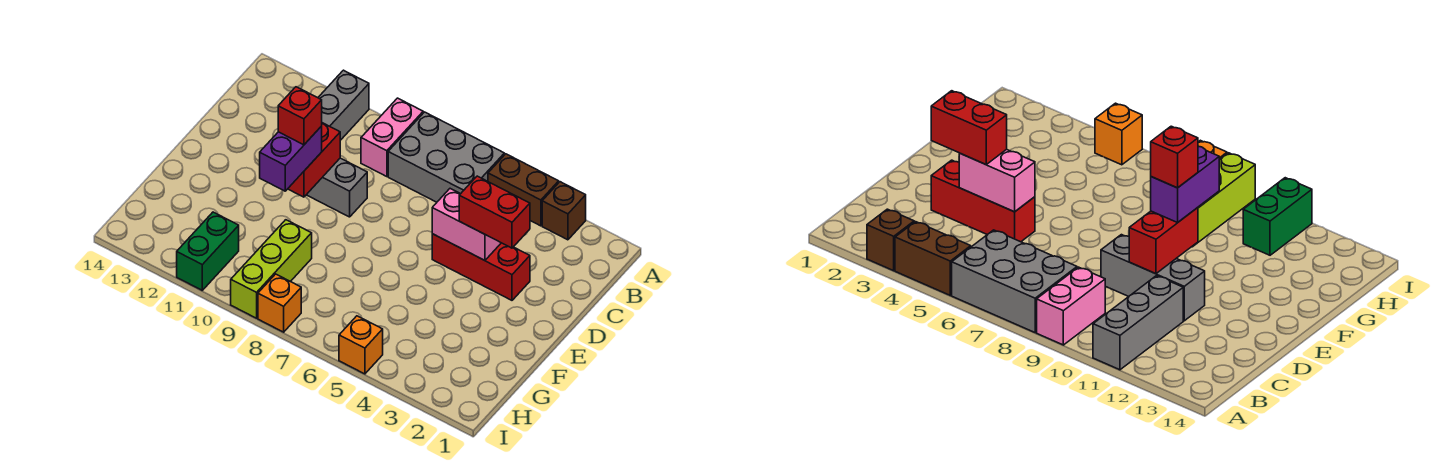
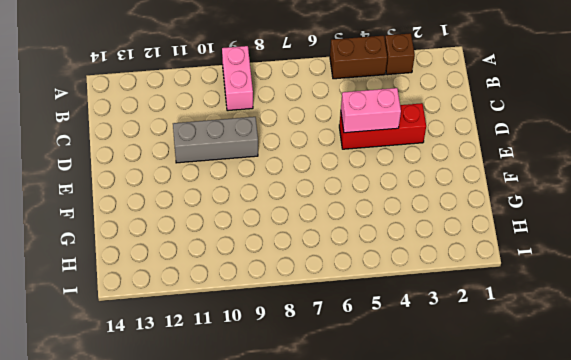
none -> grey brick A6:B8 level 1
none -> grey brick A11:C11 level 1
none -> lime brick G9:I9 level 1

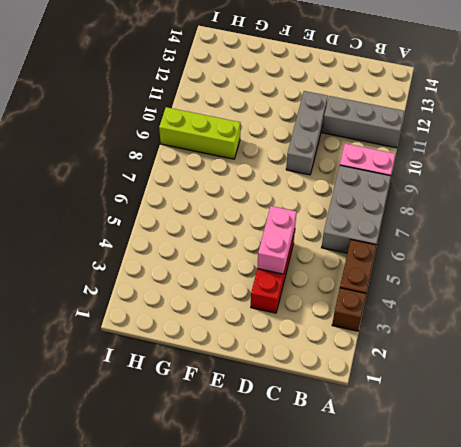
none -> green brick H11:I11 level 1
none -> orange brick I5 level 1
none -> orange brick I8 level 1

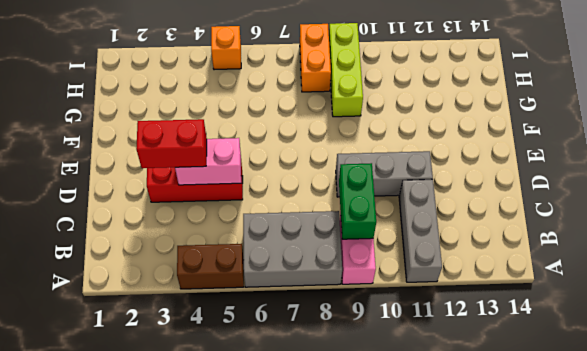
green brick B9:C9 level 2 -> green brick H11:I11 level 1
orange brick H8:I8 level 1 -> orange brick I8 level 1
none -> brown brick A3 level 1
none -> red brick D10:E10 level 2
none -> purple brick E10:F10 level 3

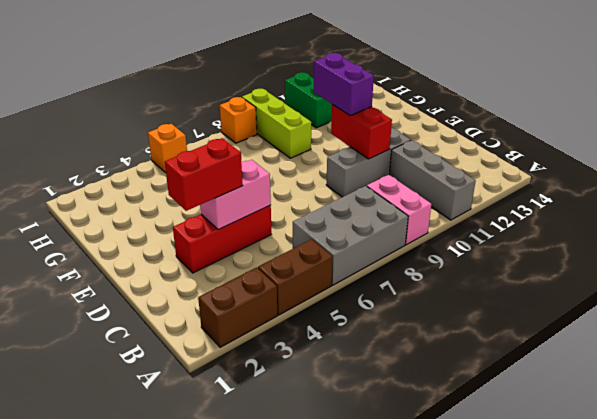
brown brick A2:A3 level 1 -> brown brick A3 level 1
none -> red brick E10 level 4

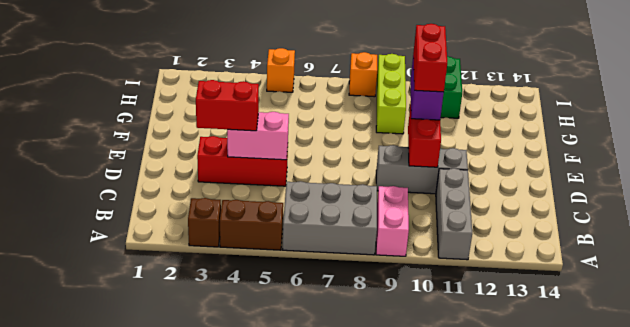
red brick E10:F10 level 4 -> red brick E10 level 4

